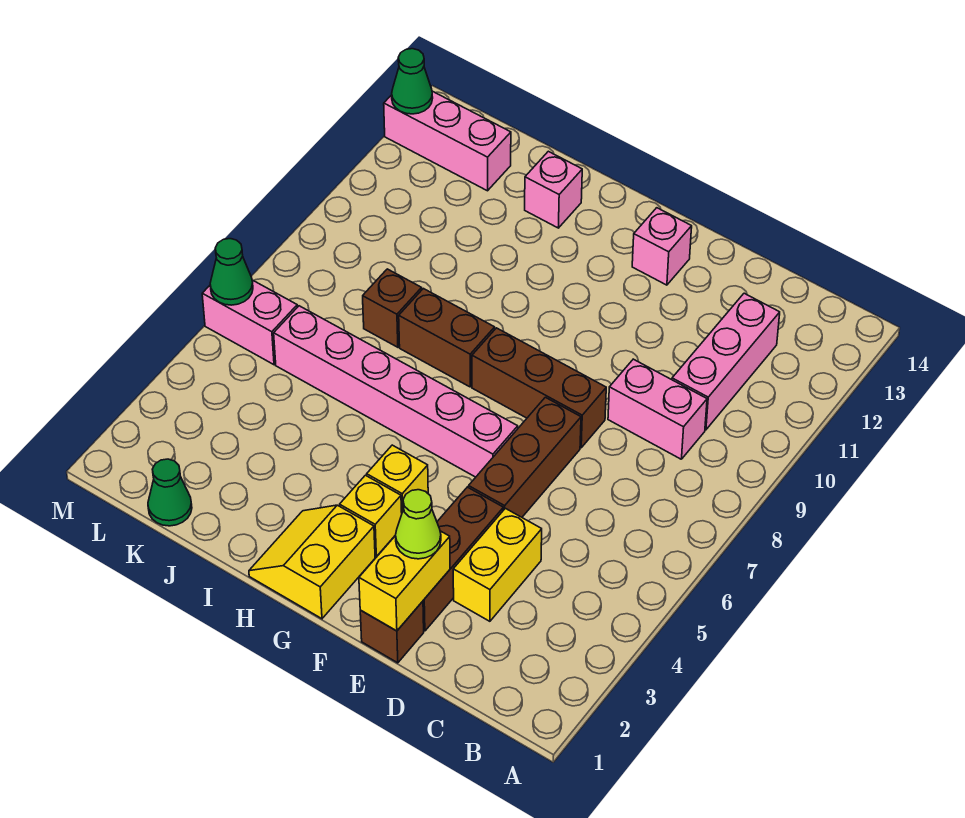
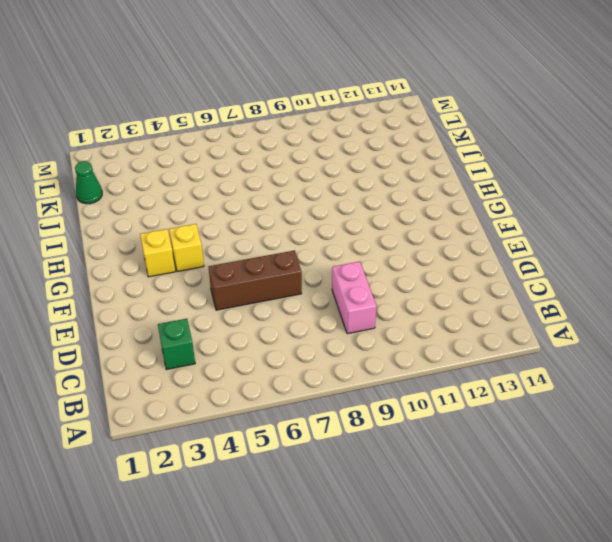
green brick C3 level 1 -> none
none -> pink brick C10:C12 level 1
none -> yellow brick D3:D4 level 1
none -> brown brick E1 level 1

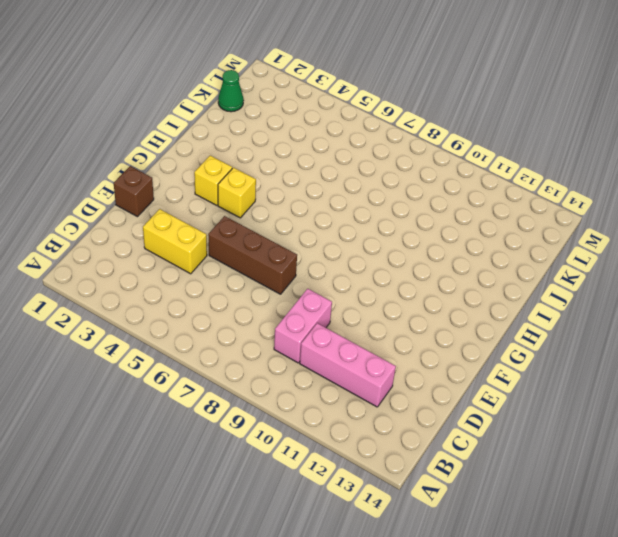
none -> brown brick E2:E4 level 1
none -> brown brick E8:G8 level 1
none -> pink brick F6:K6 level 1

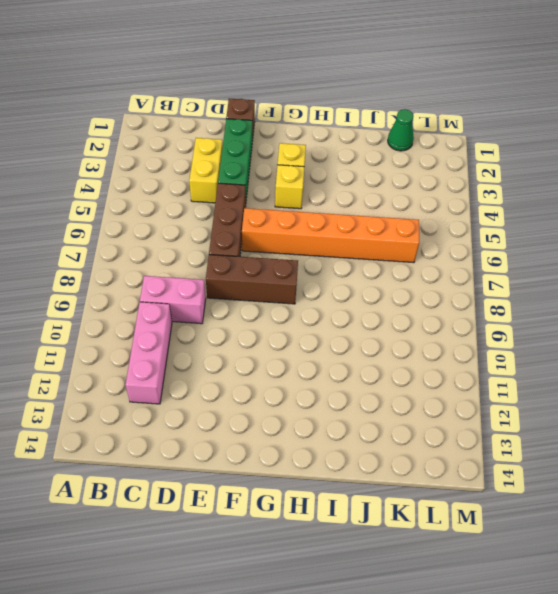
green brick E2:E4 level 1 -> brown brick E2:E4 level 1
orange brick F6:K6 level 1 -> pink brick F6:K6 level 1
none -> pink brick F13 level 1
none -> yellow slope G1:H2 level 1 top G
none -> brown brick H8:I8 level 1

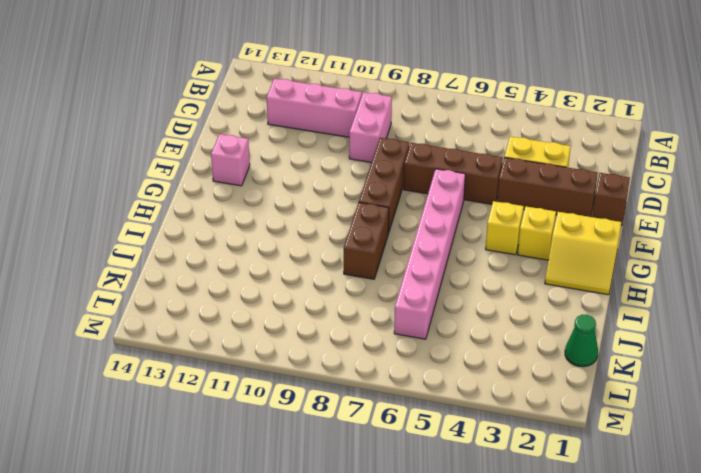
none -> pink brick I13 level 1
none -> brown brick J8 level 1
none -> pink brick K13:M13 level 1

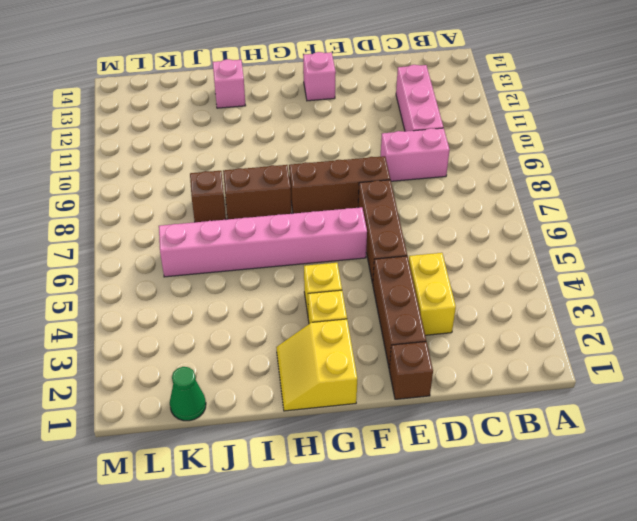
none -> pink brick K13:M13 level 1
none -> pink brick L6:M6 level 1
none -> yellow brick E1:E2 level 2

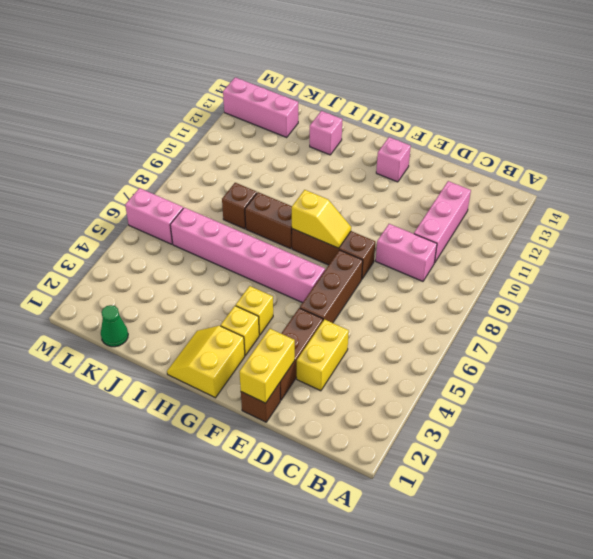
yellow slope F8:G8 level 2 top G -> none
none -> green cone M6 level 2
none -> green cone M13 level 2
none -> lime cone E2 level 3

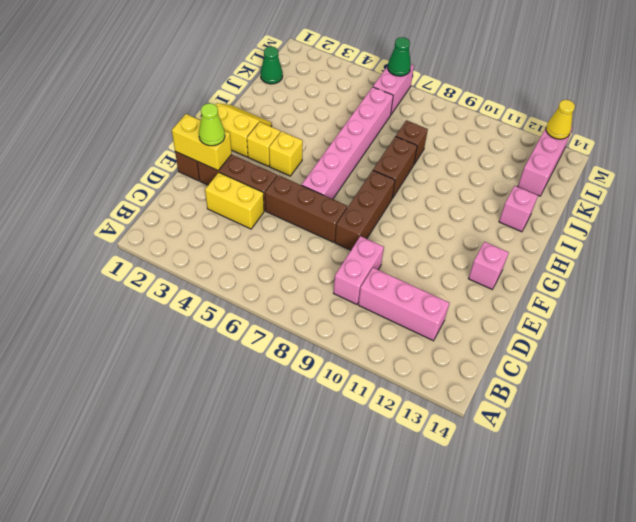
yellow cone M13 level 2 -> green cone M13 level 2

